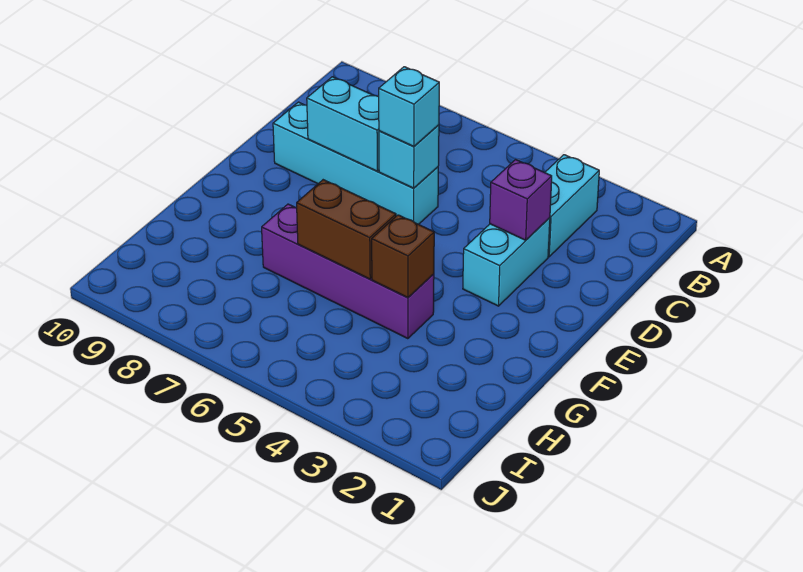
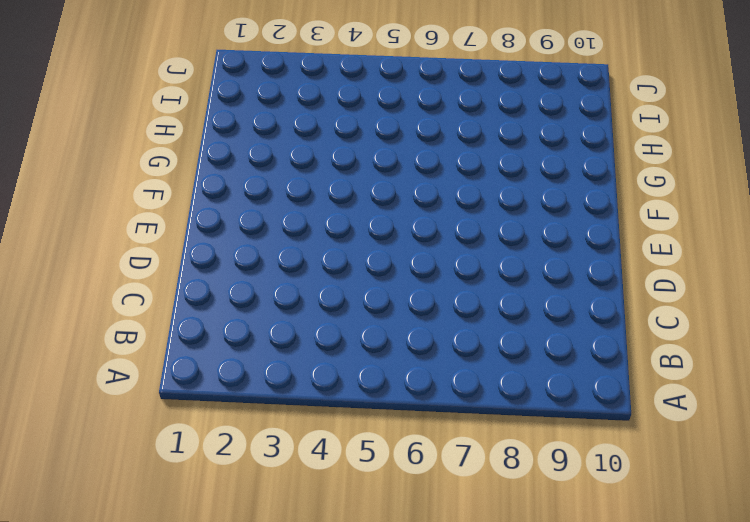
none -> cyan brick B3:C3 level 1
none -> cyan brick D3:E3 level 1

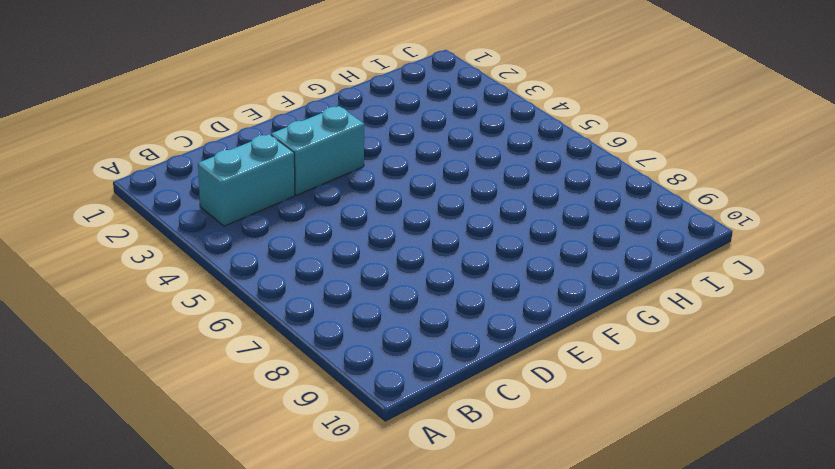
none -> cyan brick D6:D9 level 1
none -> purple brick G4:G7 level 1

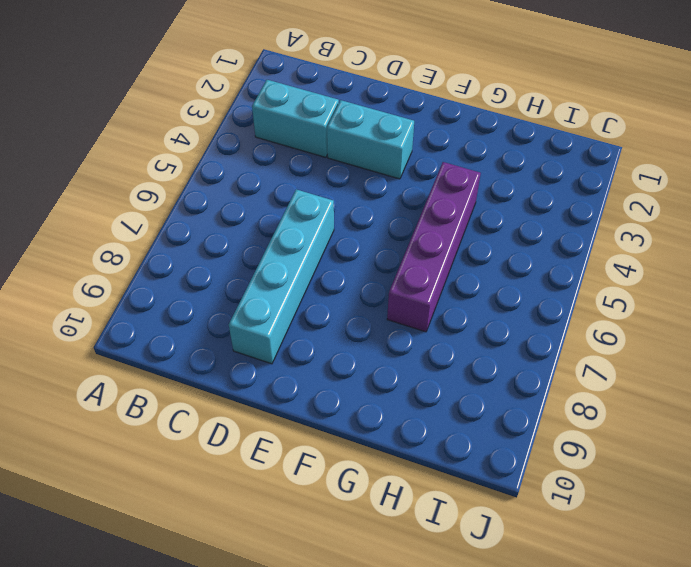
none -> purple brick D3 level 2
none -> cyan brick D6 level 2

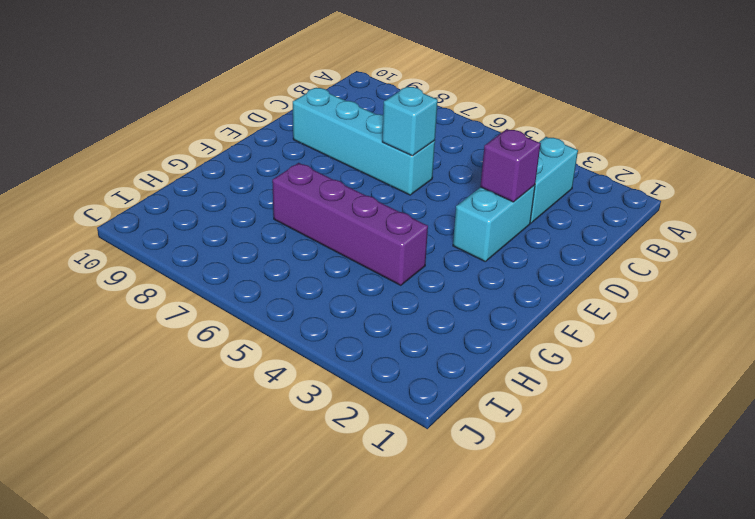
none -> cyan brick D7:D8 level 2
none -> brown brick G4 level 2

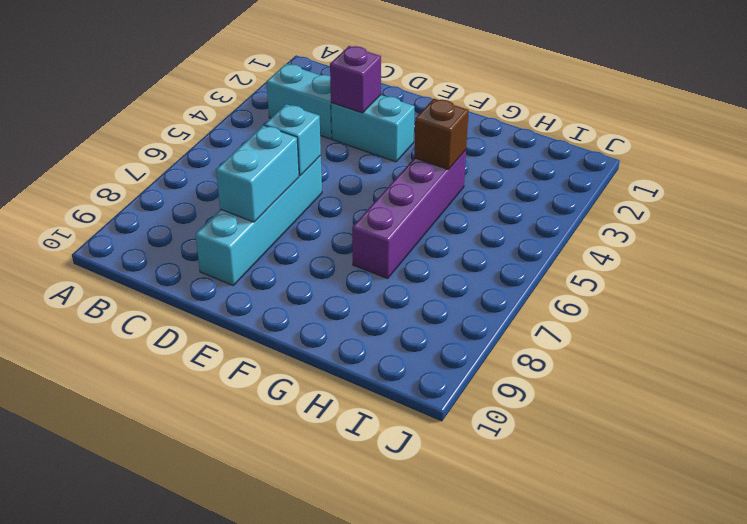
none -> brown brick G5:G6 level 2
none -> cyan brick D6 level 3

